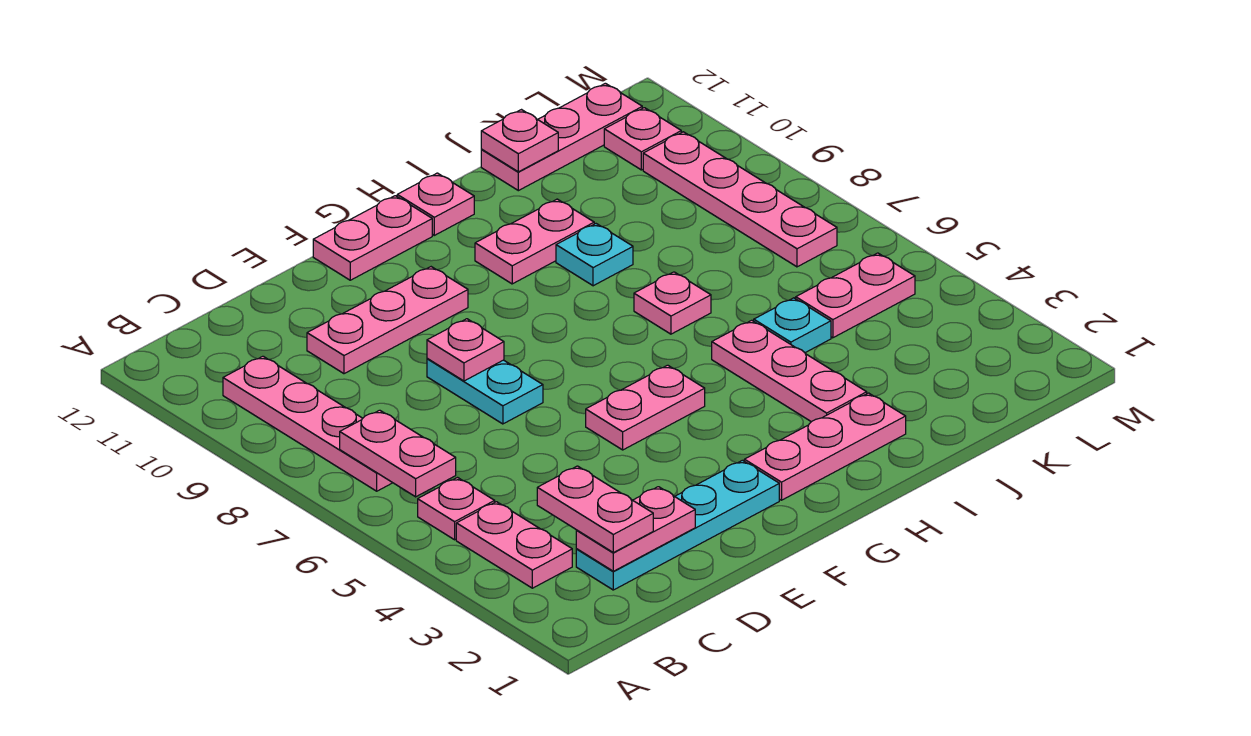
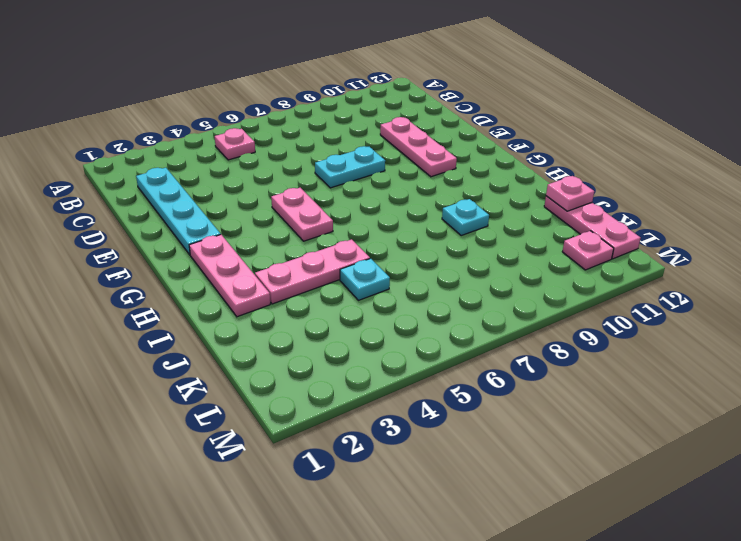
none -> pink plate B3:B4 level 1
none -> pink plate B7:B10 level 1
none -> pink plate F12:G12 level 1

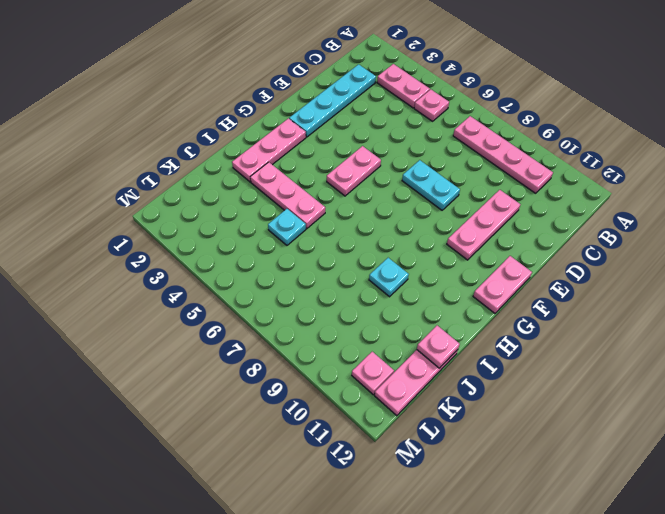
none -> pink plate H10:I10 level 1
none -> pink plate H12 level 1
none -> pink plate I7 level 1

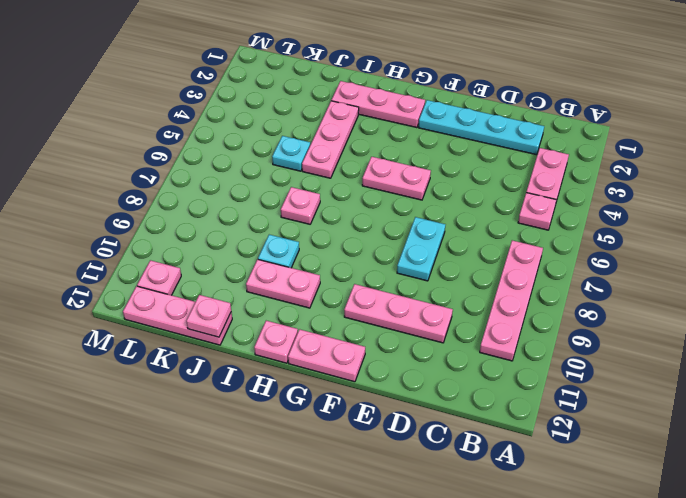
none -> pink plate K5:L5 level 1
none -> pink plate L7:L10 level 1
none -> pink plate B6:B7 level 2

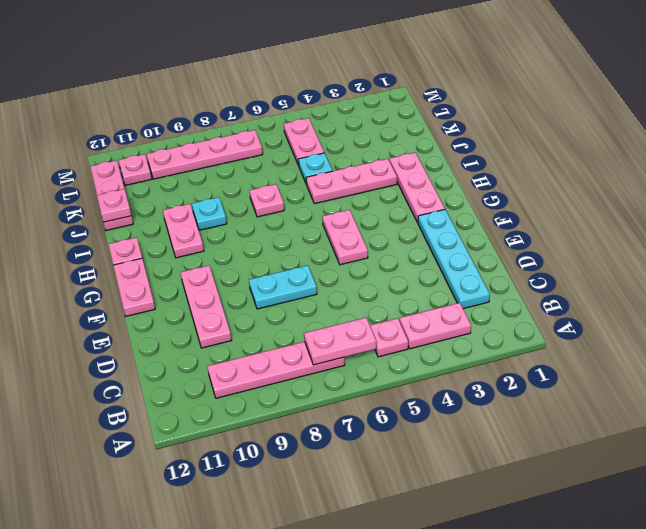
none -> pink plate C2:D2 level 2
none -> pink plate E8 level 2
none -> pink plate C2:C3 level 3

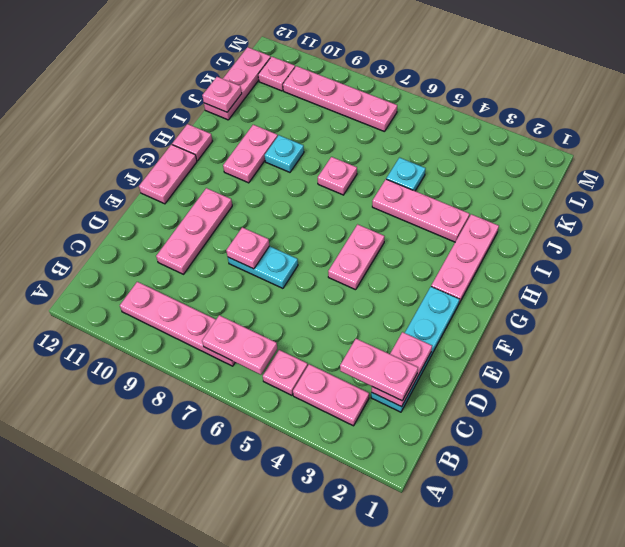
none -> pink plate K5:L5 level 1

